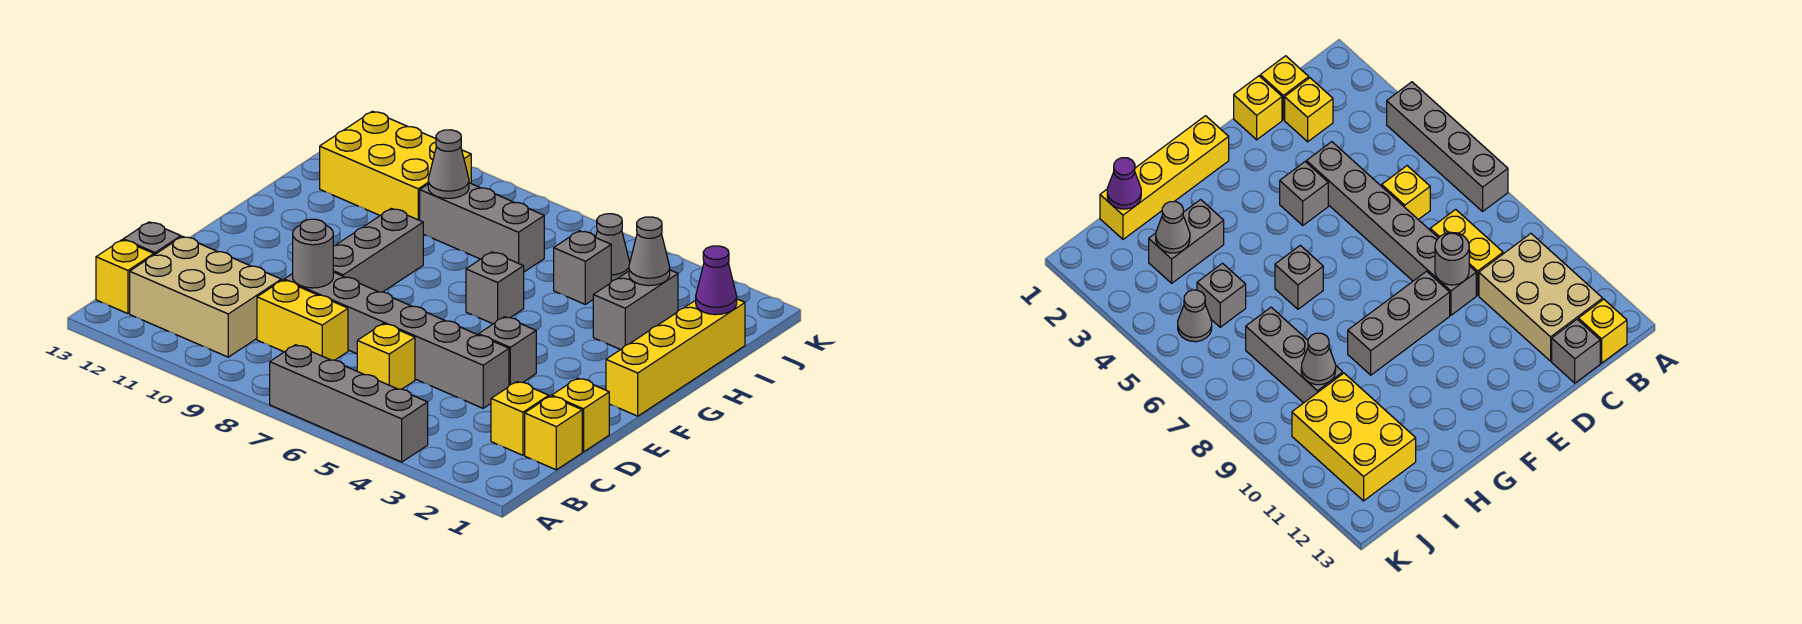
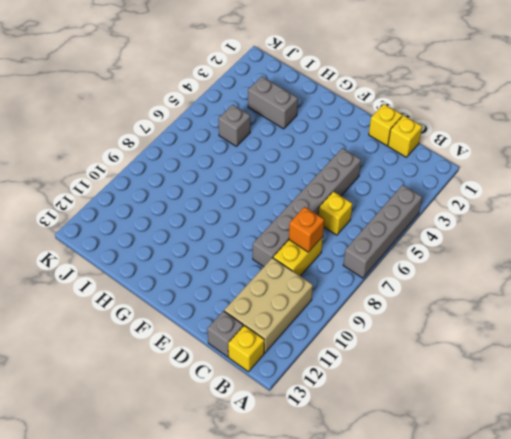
orange brick C8 level 2 -> none
none -> yellow brick C2 level 1
none -> grey brick E4 level 1
none -> grey brick E9:G9 level 1

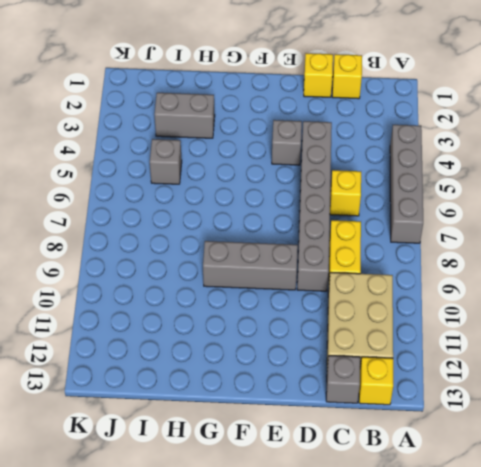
none -> yellow brick C2 level 1
none -> yellow brick F1:I1 level 1
none -> grey brick G6 level 1

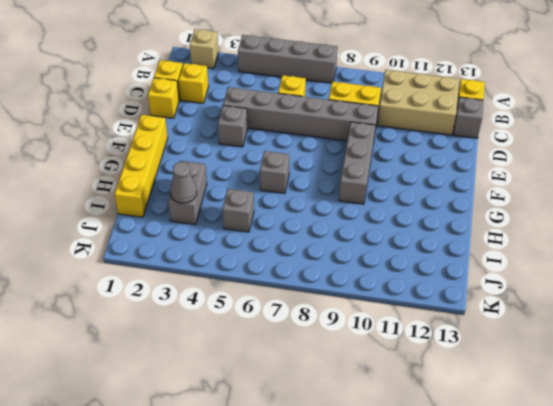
tan brick A2 level 1 -> none
none -> grey brick I7:I9 level 1
none -> yellow brick I10:J12 level 1
none -> grey cone J5 level 1

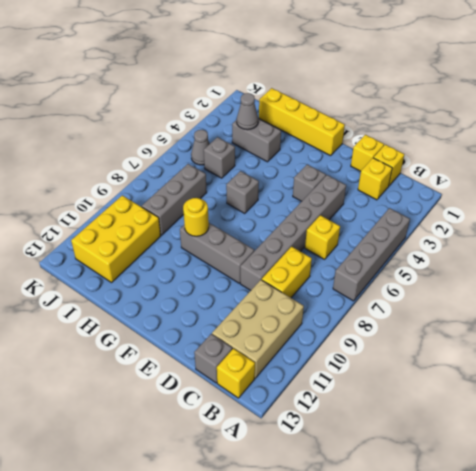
yellow round brick G9 level 2 -> none
none -> grey round brick D9 level 2
none -> purple cone I1 level 2
none -> grey cone I9 level 2

